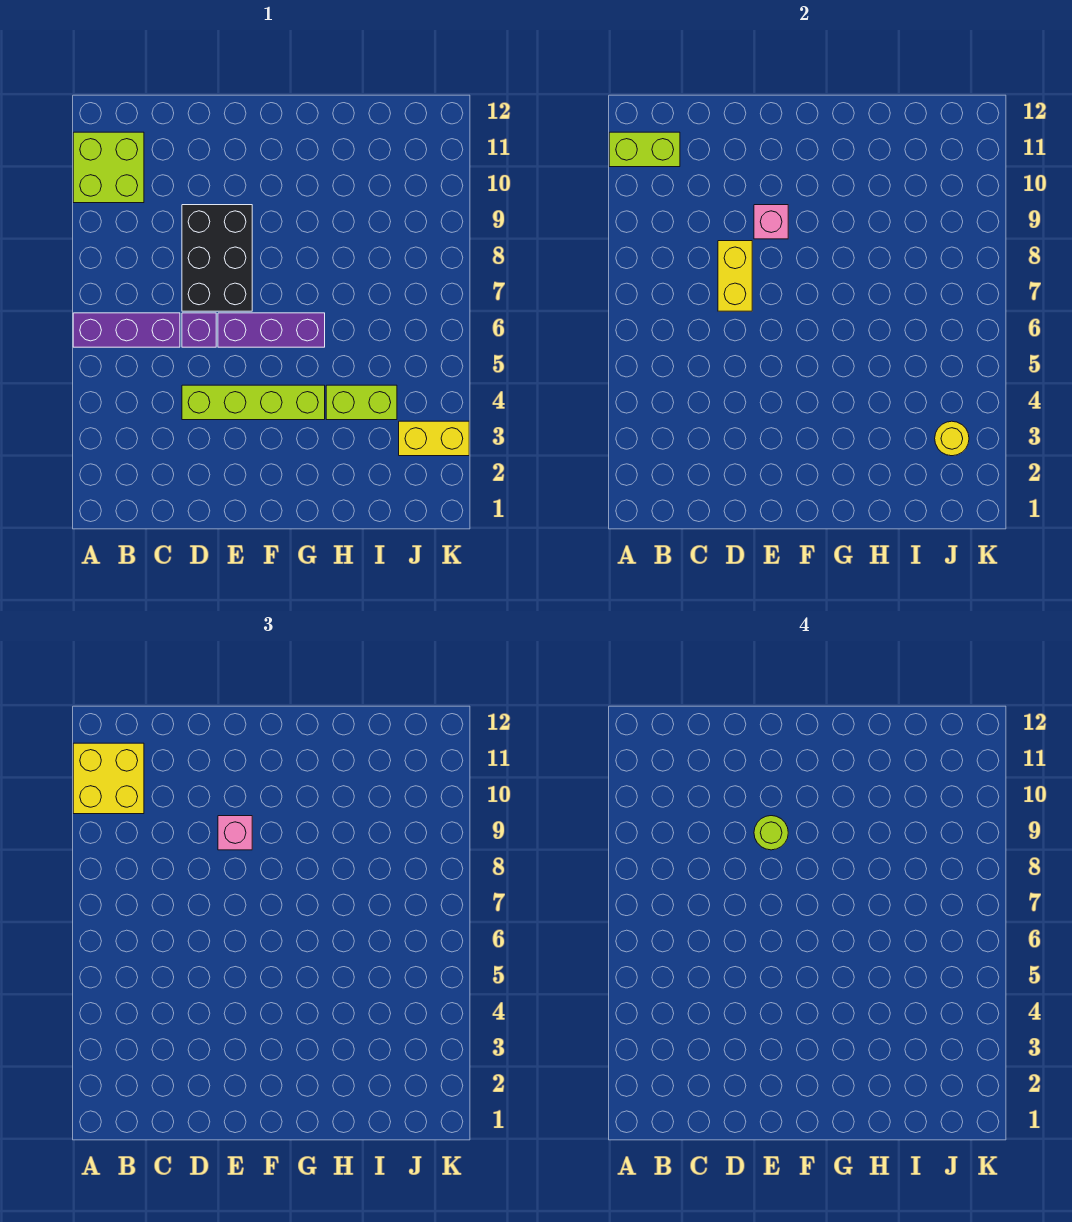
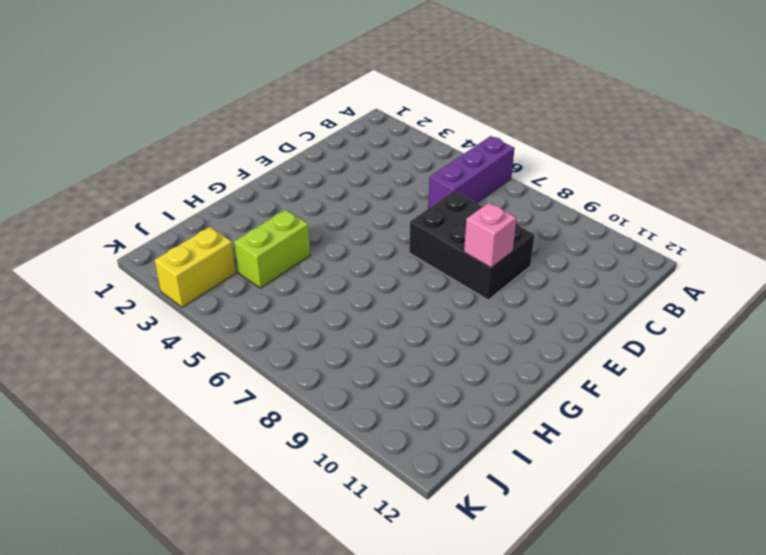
none -> lime brick A10:B11 level 1
none -> lime brick D4:G4 level 1
none -> purple brick D6 level 1

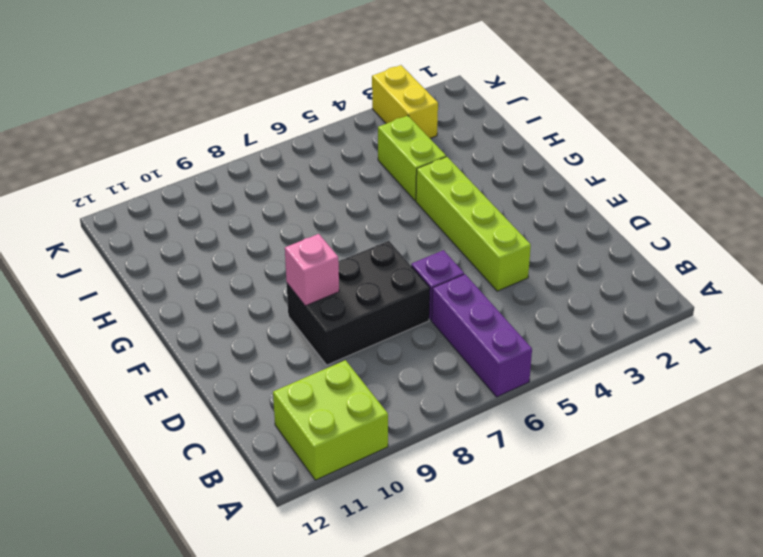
none -> purple brick E6:G6 level 1
none -> lime brick A11:B11 level 2
none -> yellow brick D7:D8 level 2

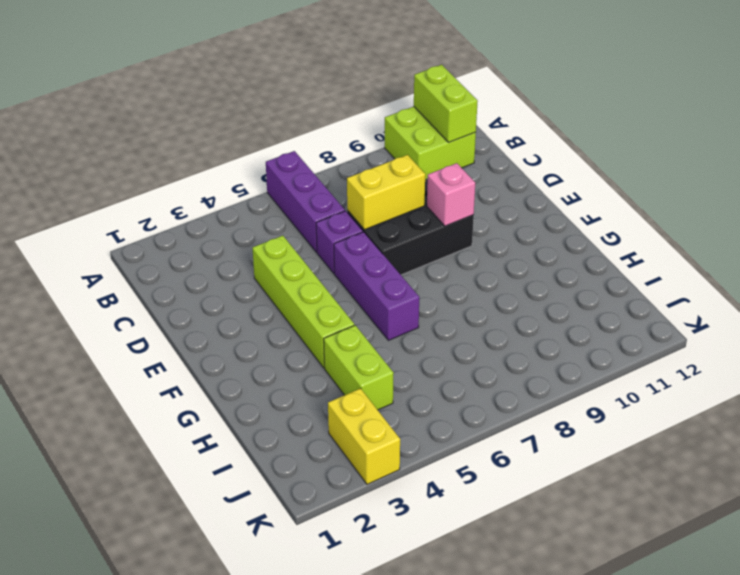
none -> yellow round brick J3 level 2
none -> yellow brick A10:B11 level 3
none -> pink brick E9 level 3

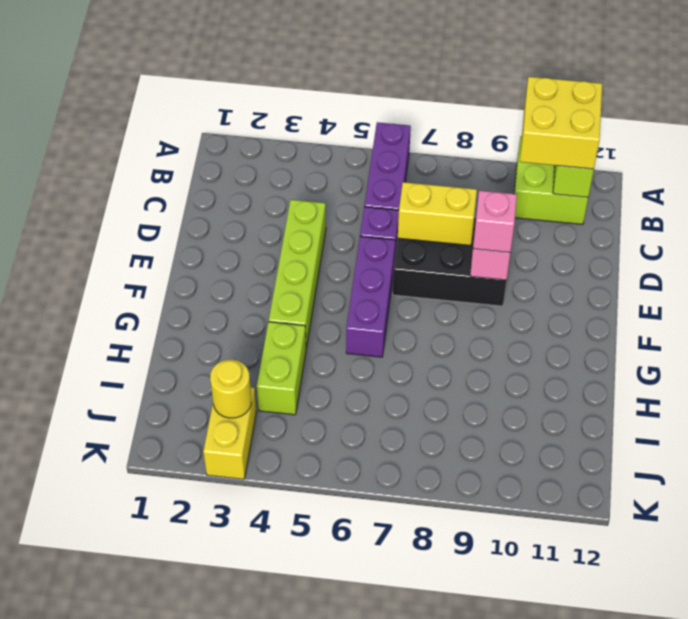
none -> lime round brick E9 level 4

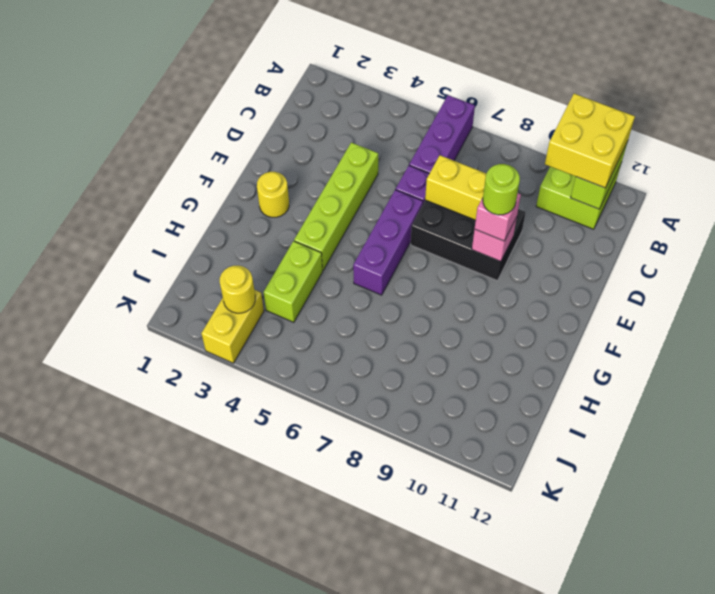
yellow round brick F2 level 1 -> none

